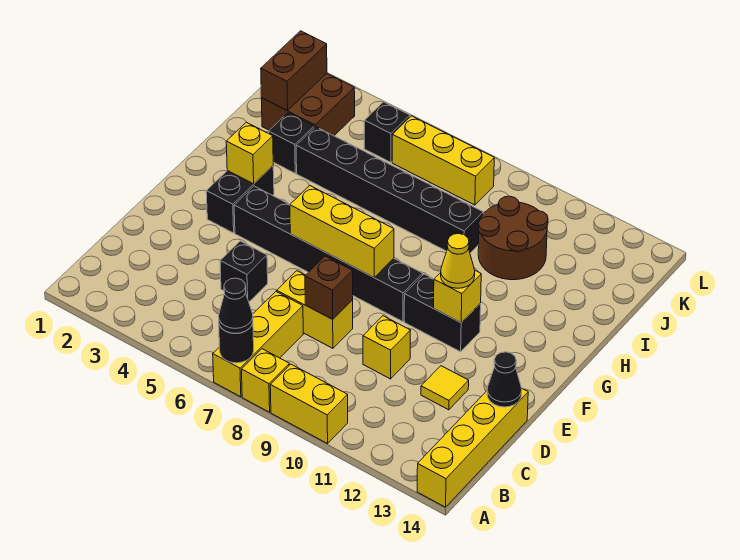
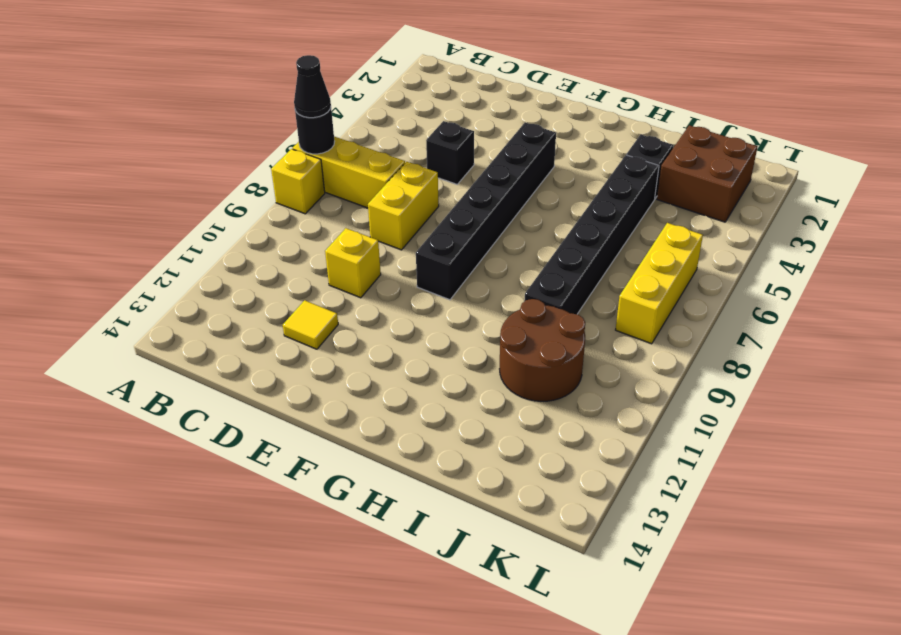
none -> yellow brick A9:A10 level 1
none -> yellow brick A14:D14 level 1
none -> black brick F3:G3 level 1

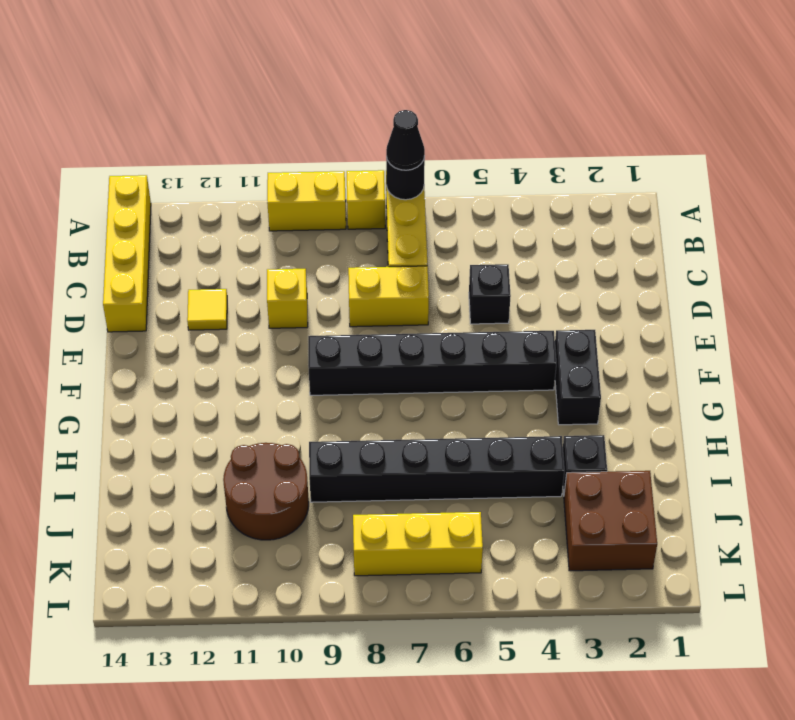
none -> black brick F10:F11 level 1
none -> black brick K5 level 1
none -> brown brick D8 level 2

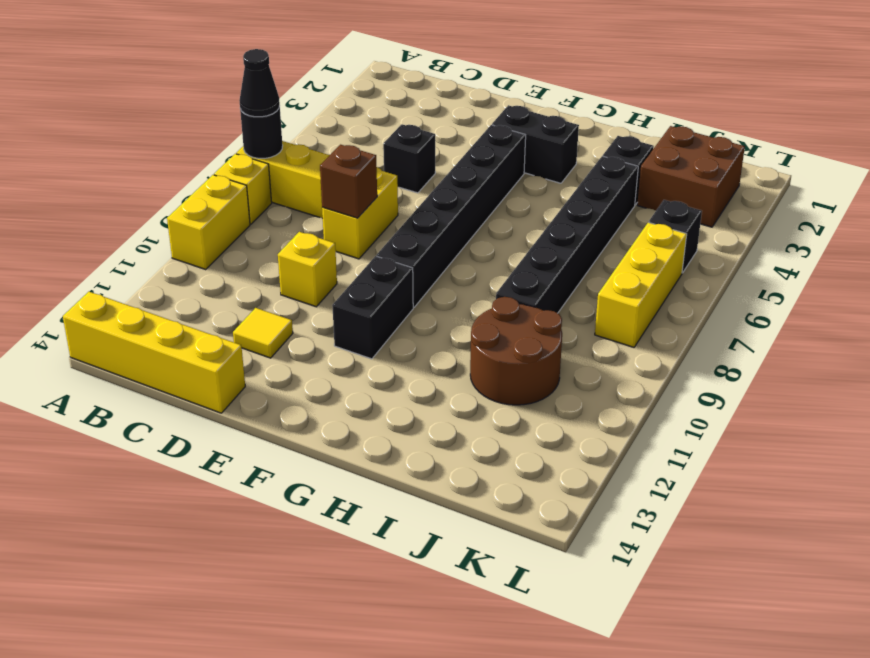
none -> black cone D14 level 2
none -> yellow brick F6:F8 level 2
none -> yellow brick F11 level 2

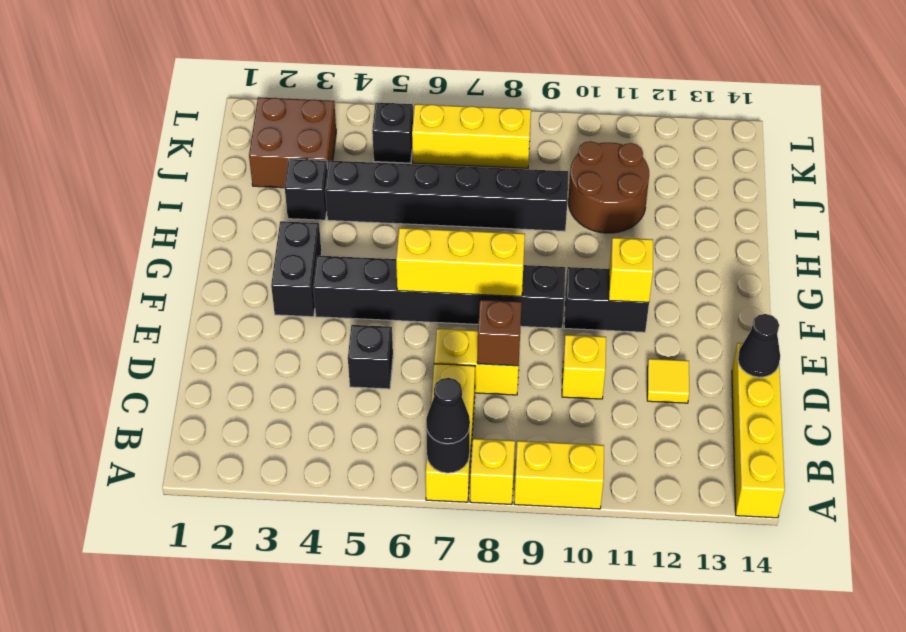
none -> yellow brick G3 level 2
none -> brown brick J2:K2 level 2
none -> yellow cone F11 level 3

